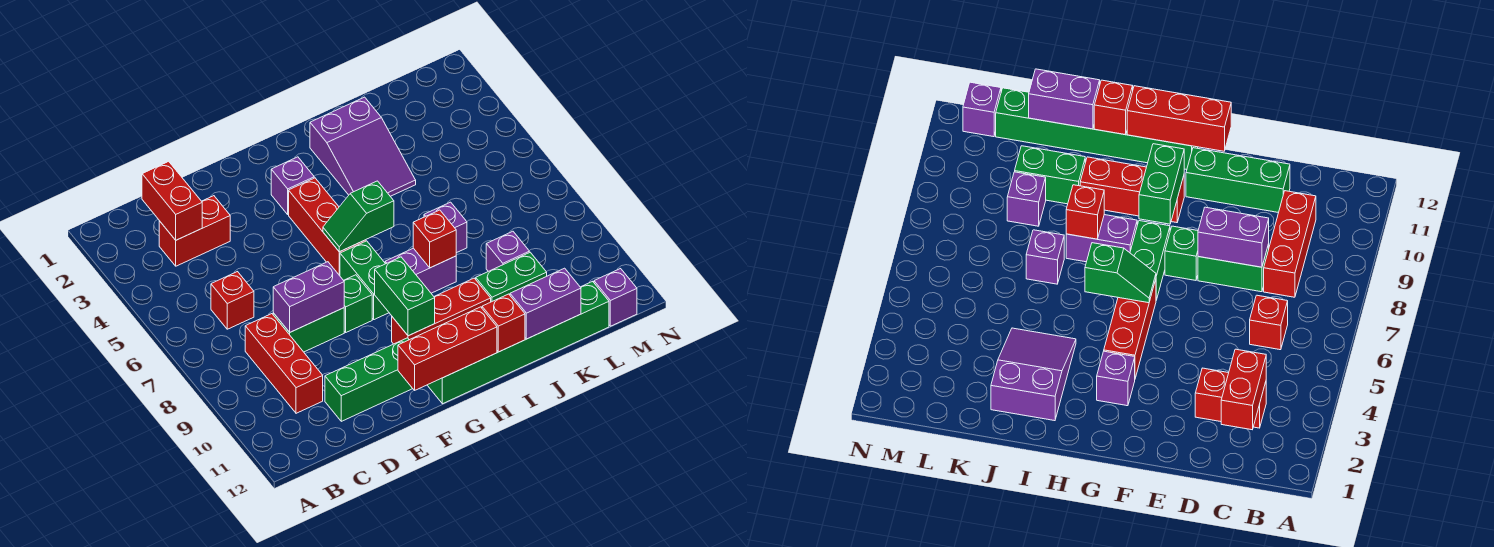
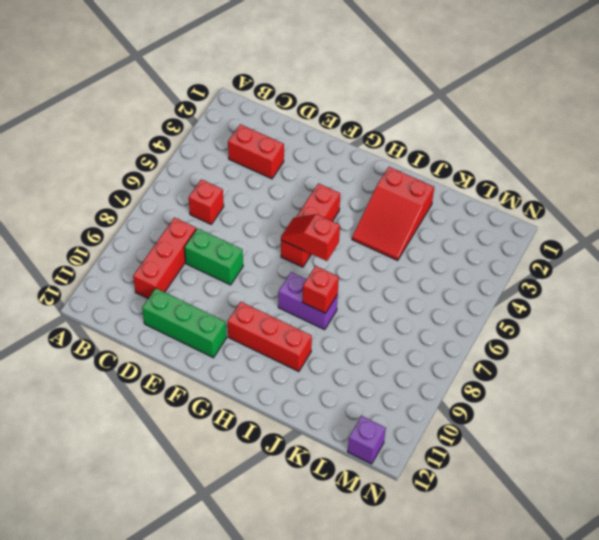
red slope G6:H6 level 2 top H -> green slope G6:H6 level 2 top H
red slope I2:J4 level 1 top 2 -> purple slope I2:J4 level 1 top 2
none -> green brick F8 level 1
none -> purple brick G3 level 1
none -> green brick G7:G8 level 1

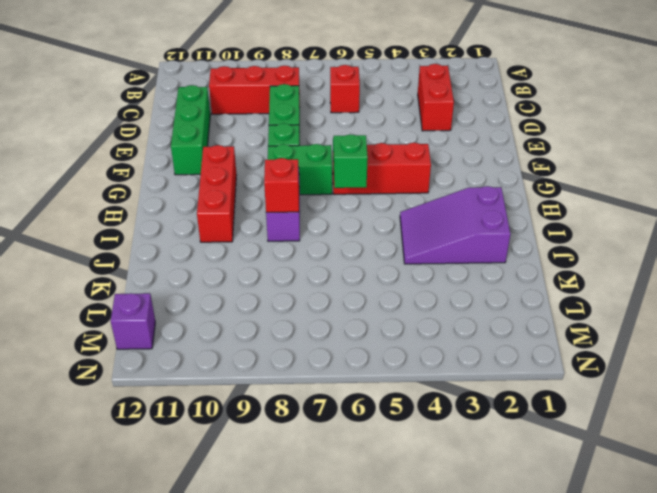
none -> purple brick G3 level 1
none -> green brick G12:L12 level 1
none -> purple brick J7 level 1

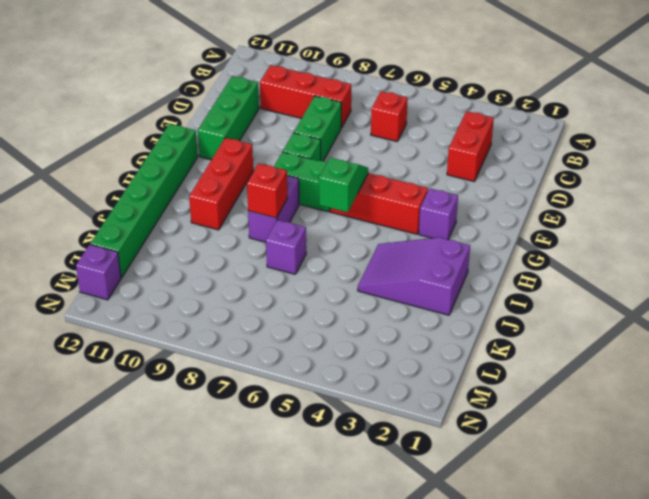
none -> green brick J10:K10 level 1
none -> purple brick K9 level 1
none -> red brick C2:C3 level 2

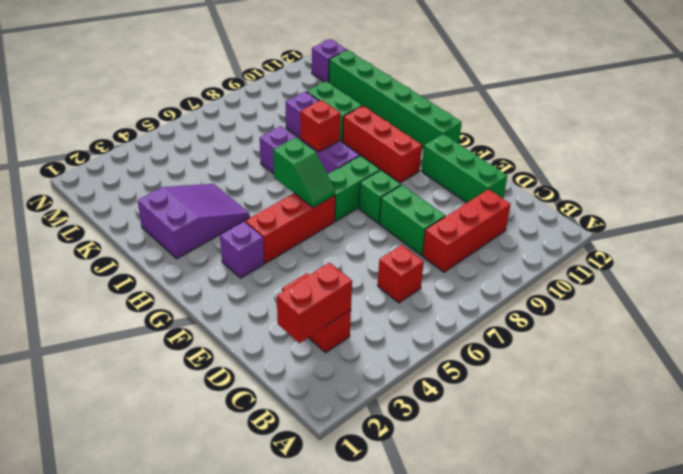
none -> purple brick D8:E8 level 2
none -> red brick F12:H12 level 2
none -> green brick G9:G10 level 2

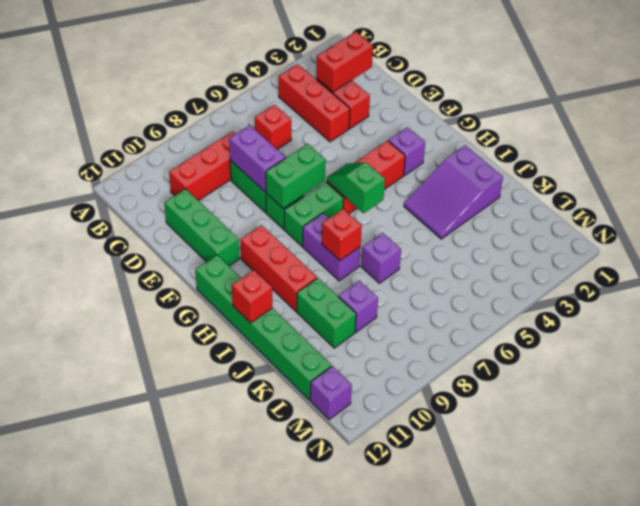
red brick B4:D4 level 1 -> red brick F12:H12 level 2
green brick F7:F8 level 2 -> green brick G9:G10 level 2
none -> purple brick J12:K12 level 2

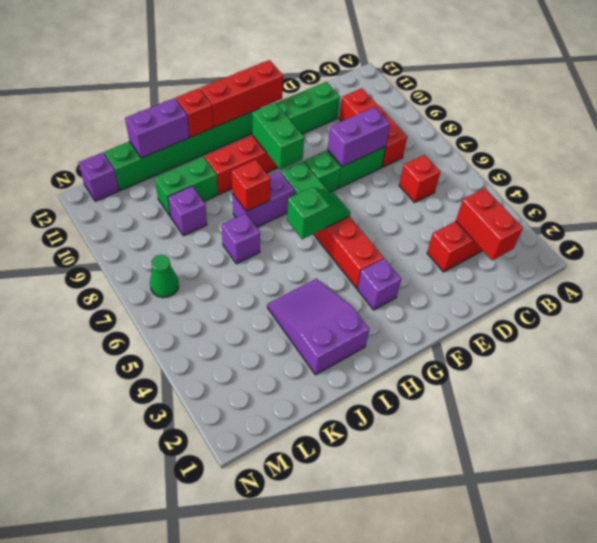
green cone M7 level 1 -> none

